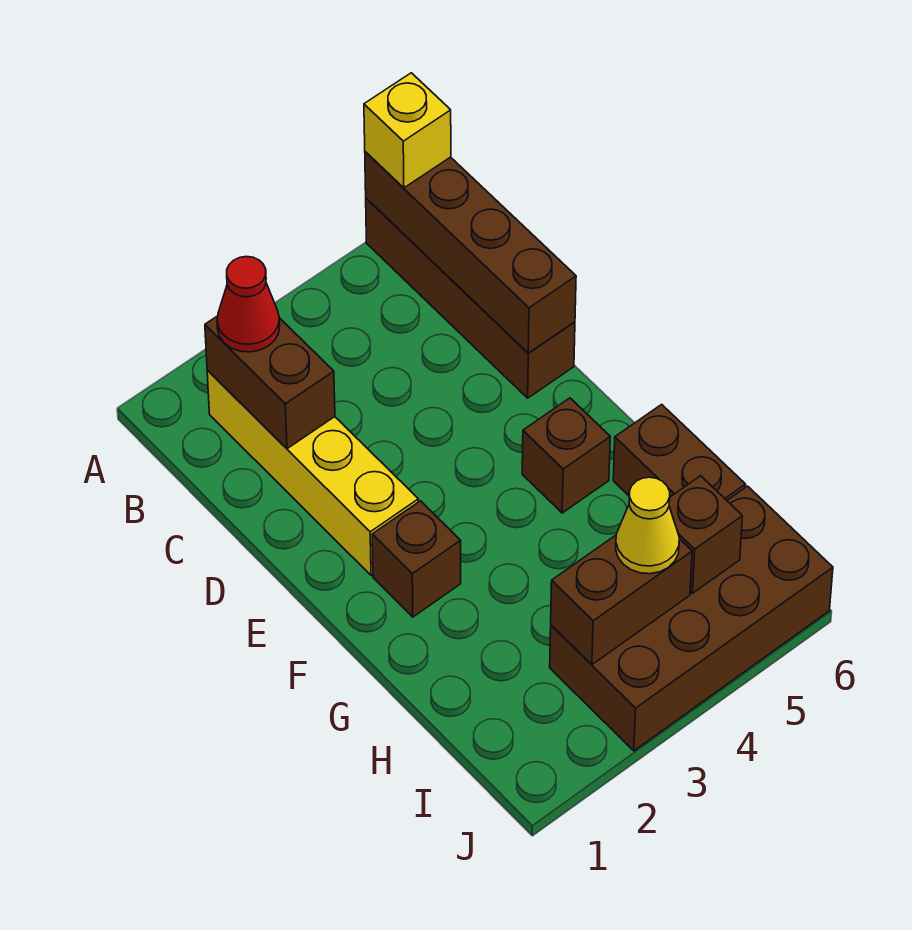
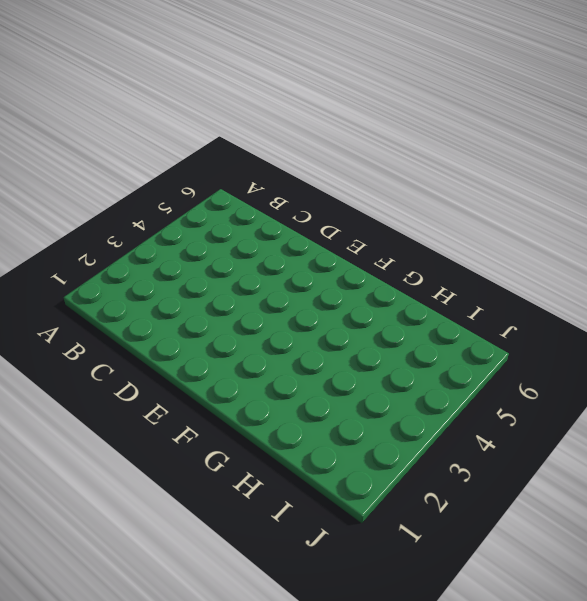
none -> brown brick A6:D6 level 1
none -> yellow brick B2:E2 level 1
none -> brown brick F2 level 1

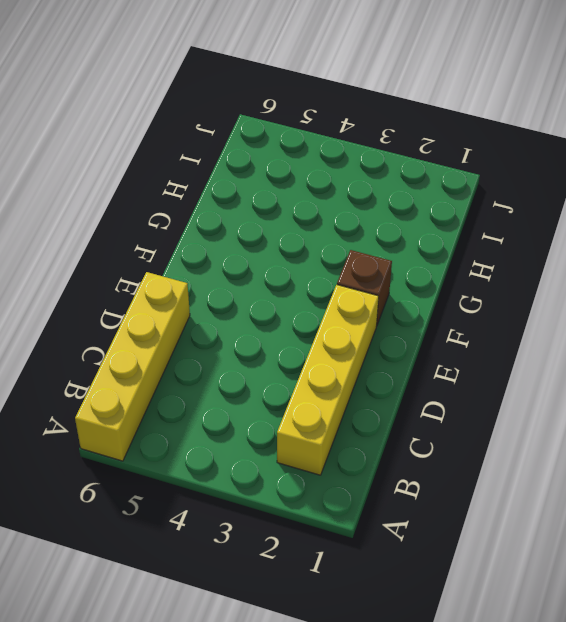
yellow brick A6:D6 level 1 -> brown brick A6:D6 level 1
none -> brown brick F5 level 1
none -> brown brick G6:H6 level 1
none -> brown brick I3:J6 level 1

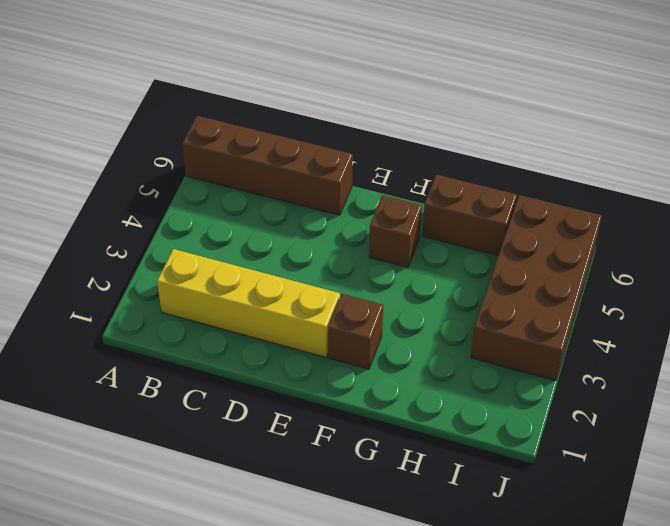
none -> brown brick A6:D6 level 2
none -> brown brick B2:C2 level 2
none -> brown brick I3:I4 level 2

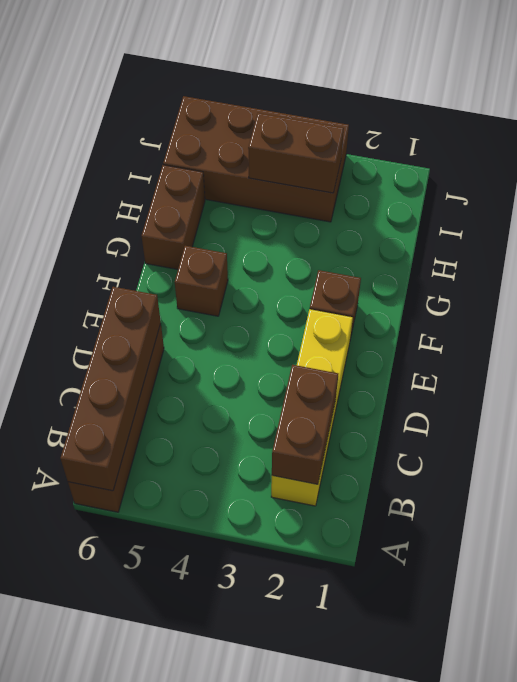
none -> brown brick I5 level 2
none -> yellow brick A6 level 3
none -> red cone B2 level 3

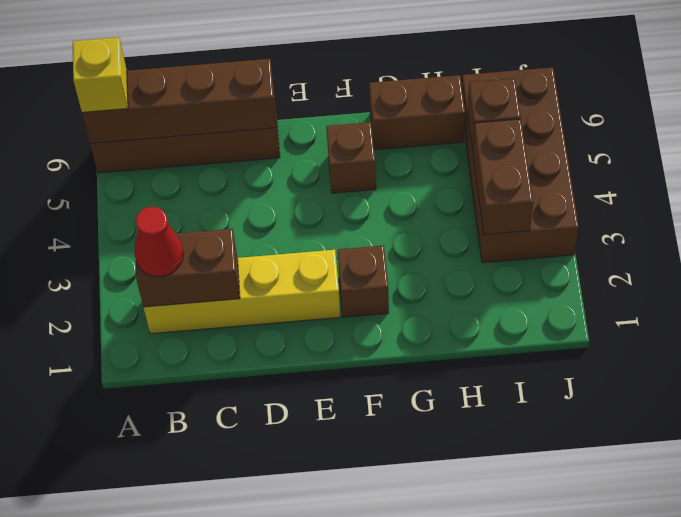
none -> yellow cone I4 level 3

